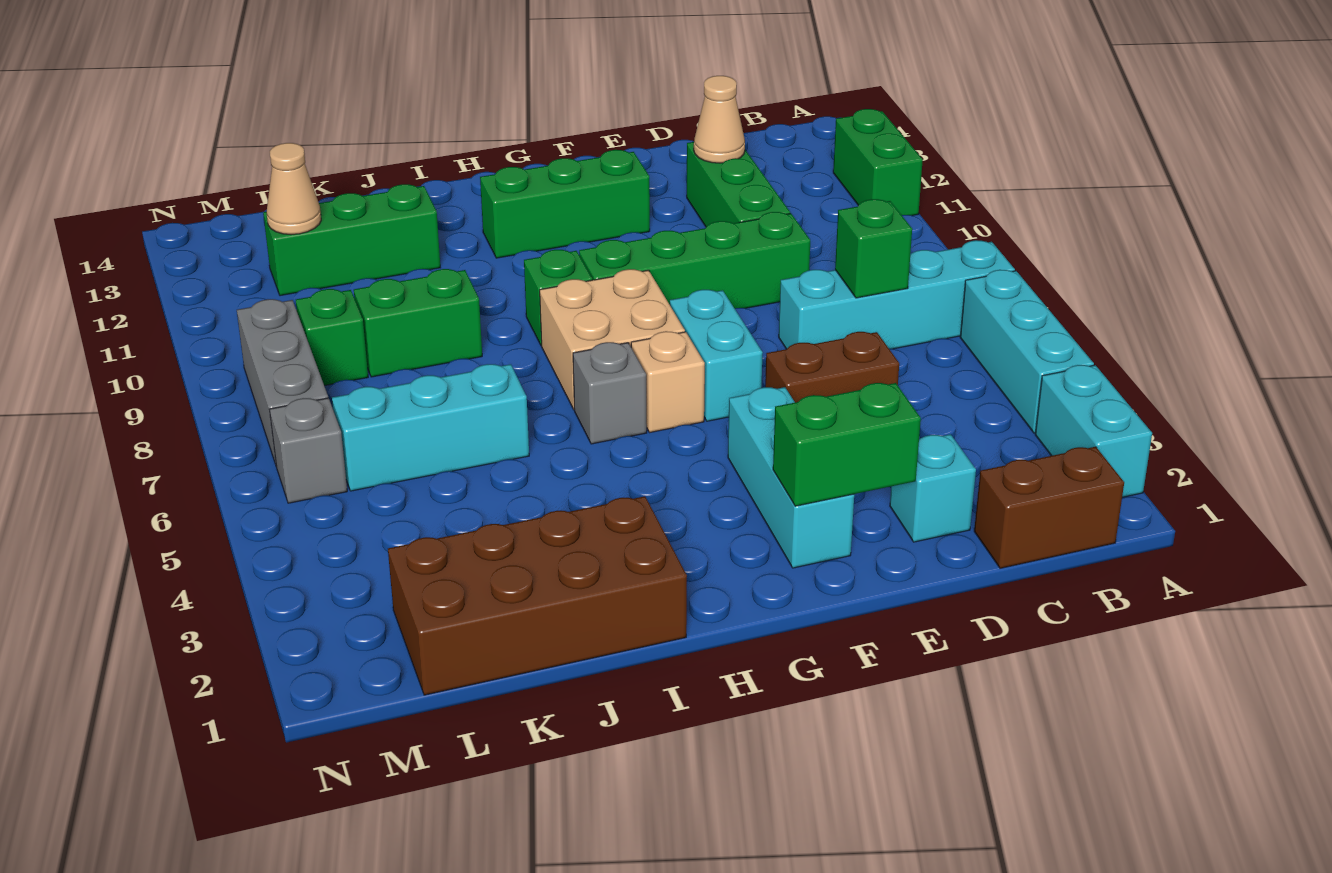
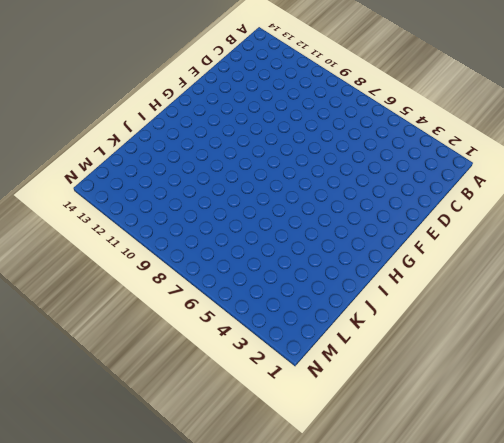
none -> cyan brick A2:A3 level 1
none -> cyan brick A4:A6 level 1
none -> cyan brick A7:D7 level 1

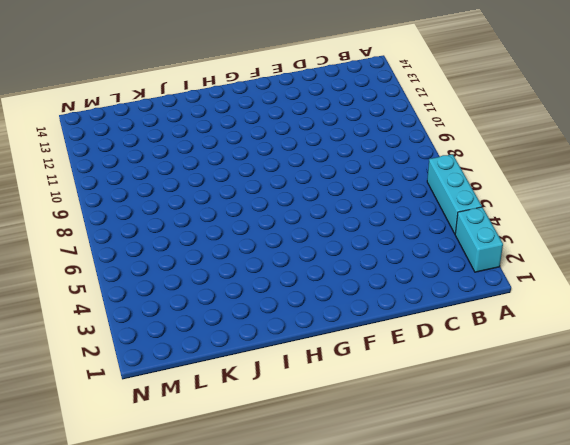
none -> cyan brick A7:D7 level 1
none -> green brick A11:A12 level 1
none -> brown brick B1:C1 level 1

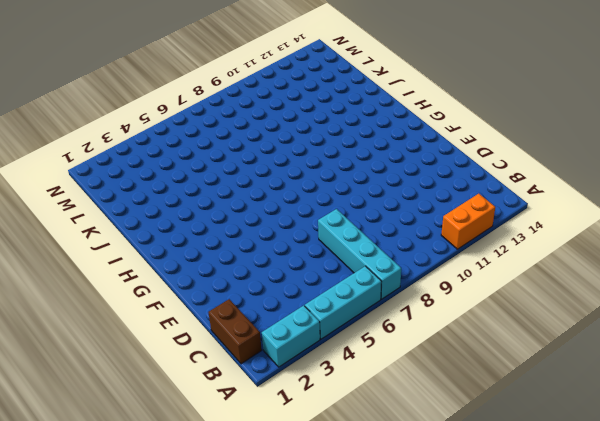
orange brick A11:A12 level 1 -> green brick A11:A12 level 1
none -> cyan brick D2 level 1
none -> brown brick D5:E5 level 1
none -> green brick D9:G9 level 1

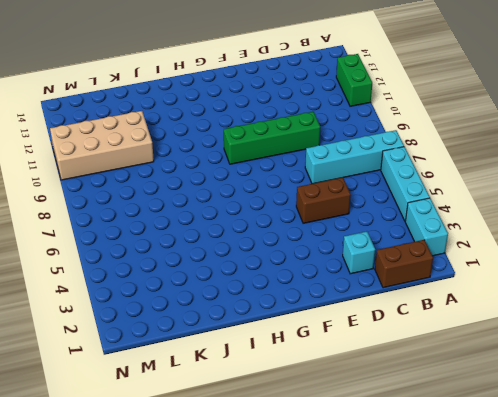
tan brick K10:N11 level 1 -> none
none -> green brick D10:D12 level 1
none -> cyan brick F2:F4 level 1
none -> cyan brick F6:F7 level 1

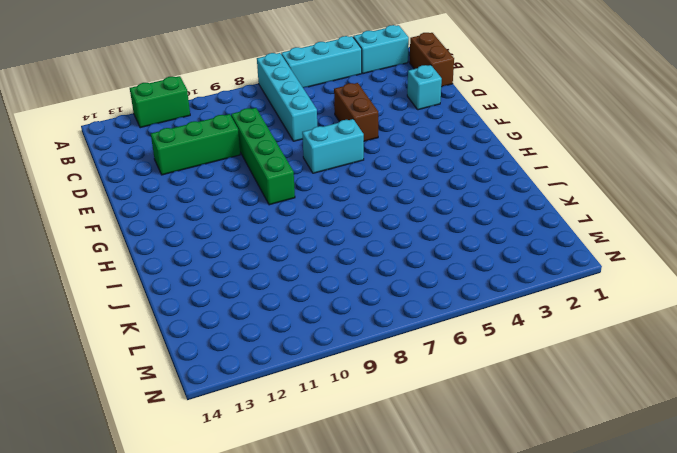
none -> cyan brick F2:F4 level 1
none -> green brick F12:H12 level 1
none -> tan brick G6 level 1

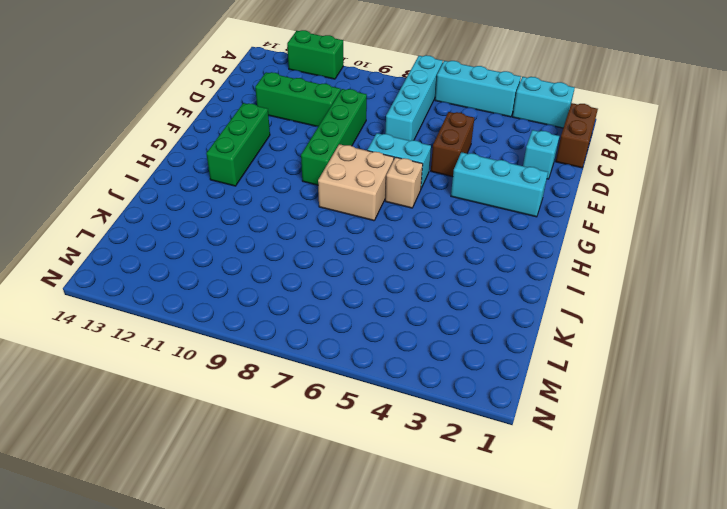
none -> grey brick H6 level 1
none -> green brick H9 level 1
none -> brown brick I1:L2 level 1

